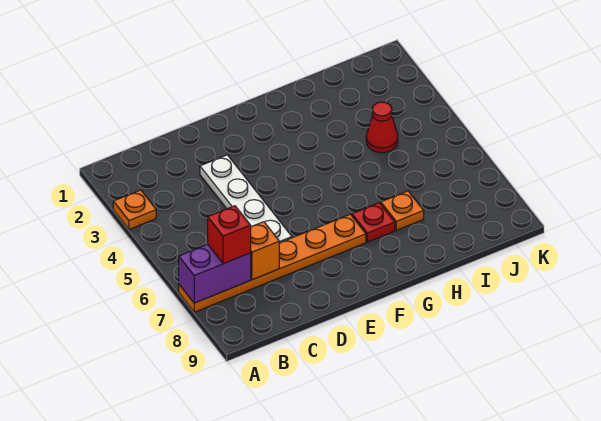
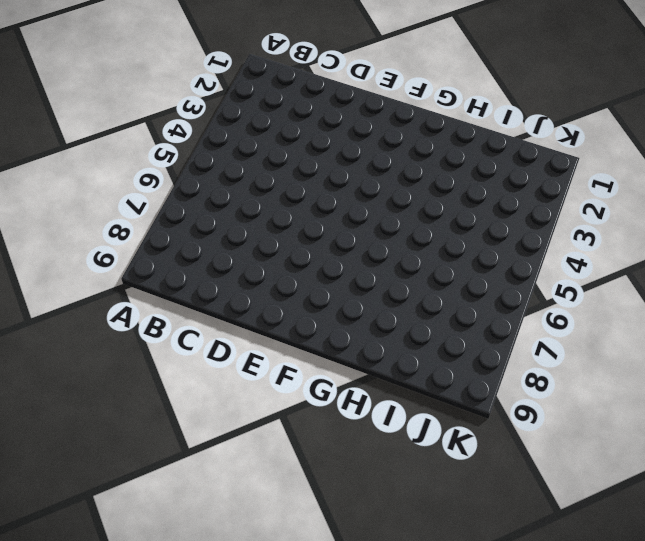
none -> orange plate A3 level 1
none -> orange plate A7:F7 level 1

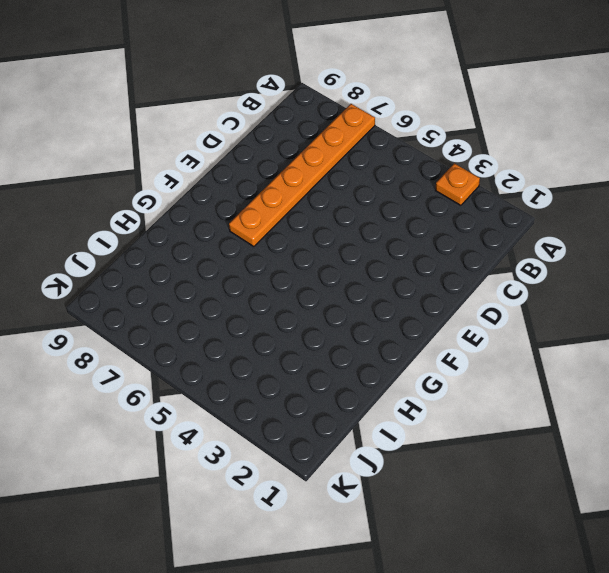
none -> white plate D3:D6 level 1
none -> red plate G7 level 1

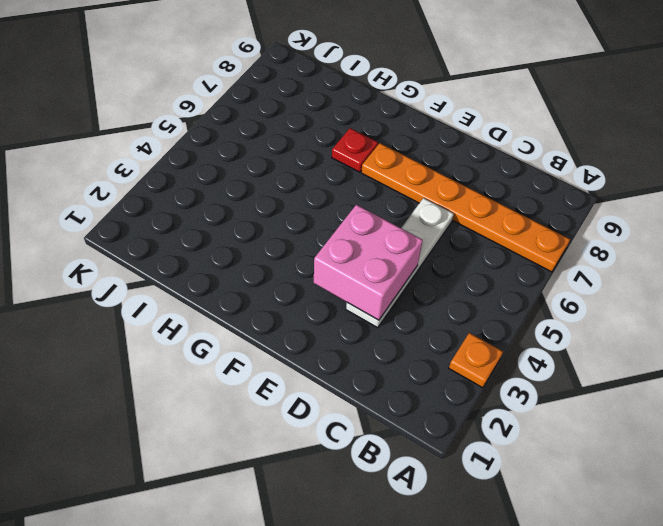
pink brick D3:E4 level 2 -> none
none -> orange plate H7 level 1
none -> red cone I4 level 1

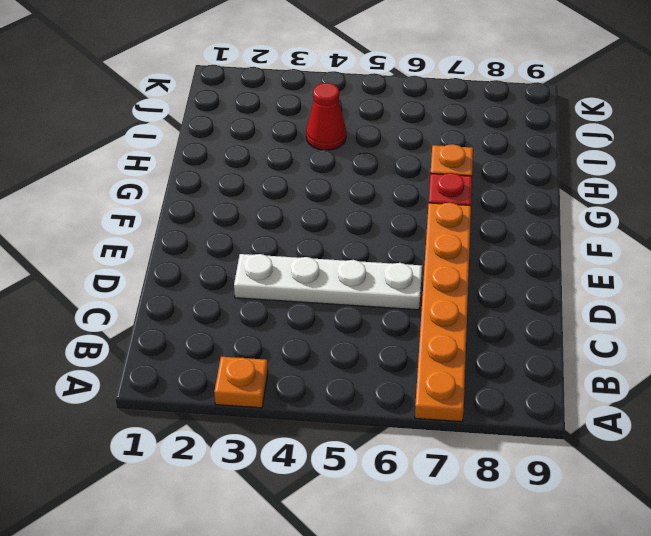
none -> purple brick A7:B7 level 2
none -> orange brick C7 level 2

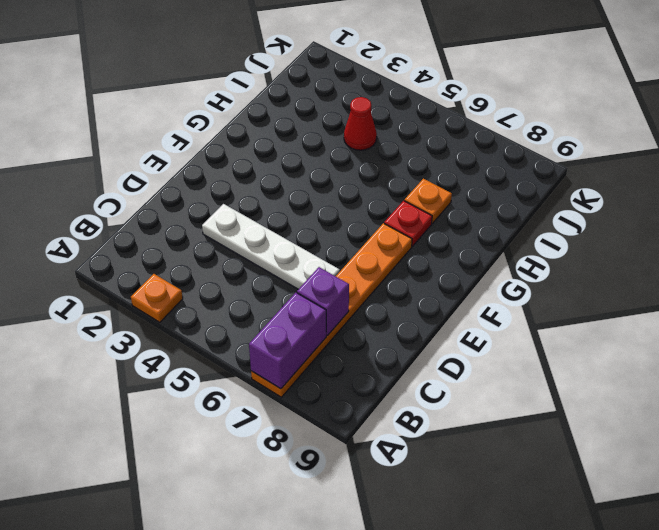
purple brick C7 level 2 -> orange brick C7 level 2
none -> red brick B7 level 3

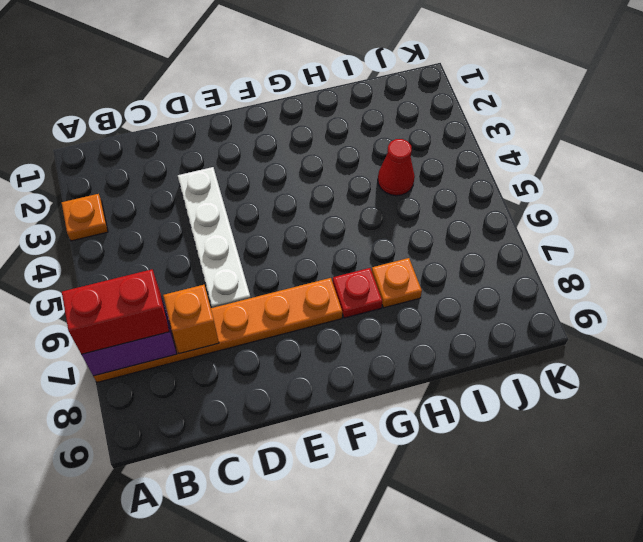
red brick A7:B7 level 3 -> red brick B7 level 3

